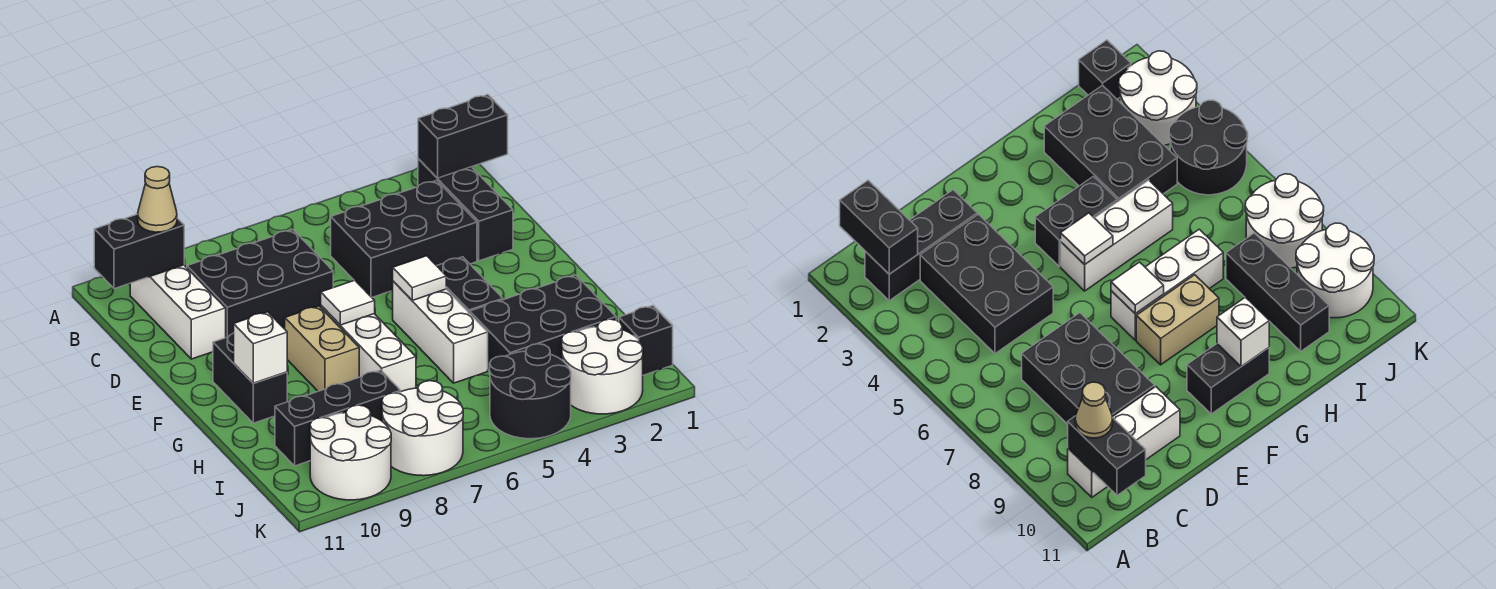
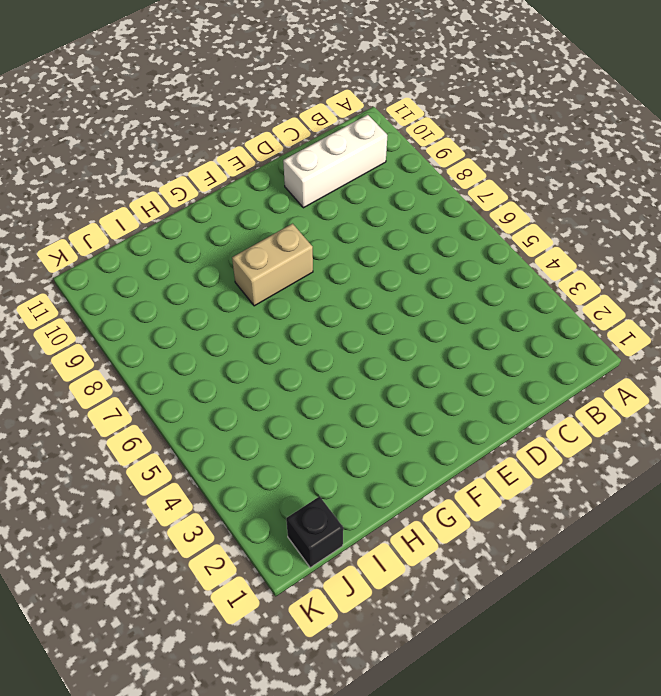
none -> black brick B2:D2 level 1
none -> black brick C3:D5 level 1
none -> black brick C7:D9 level 1

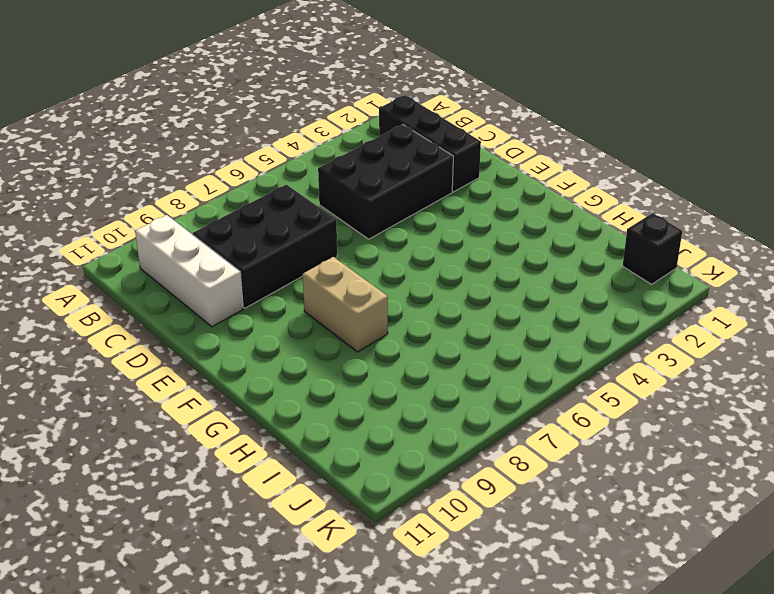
none -> black brick F4:G4 level 1
none -> white brick F5:H5 level 1
none -> white brick F7:H7 level 1

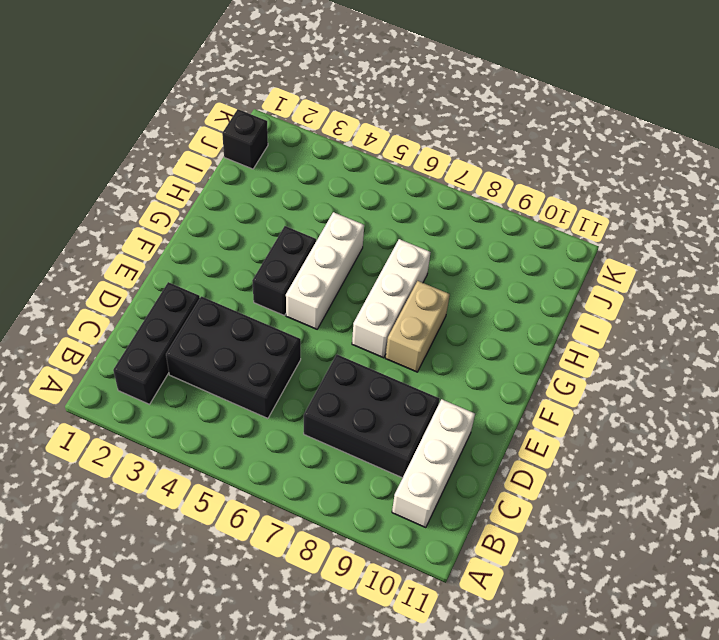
none -> black brick F10:G10 level 1
none -> black brick H2:I4 level 1
none -> black brick I8:I10 level 1

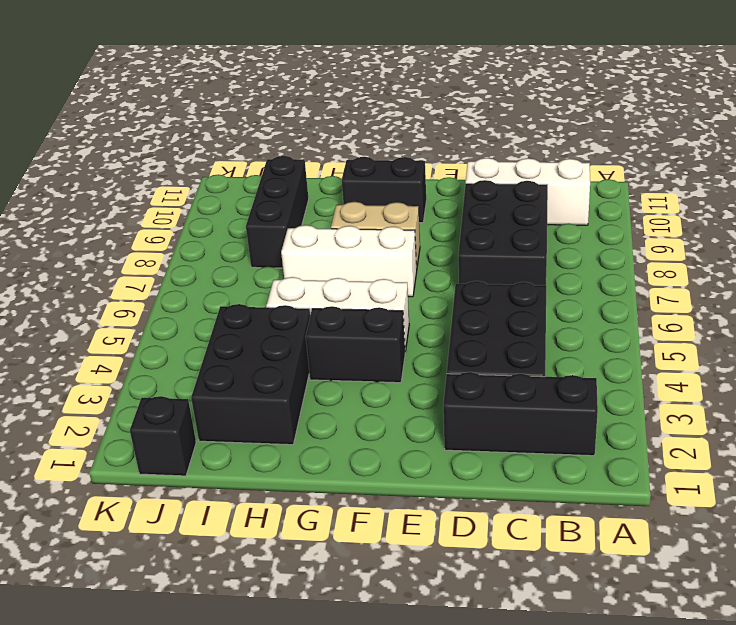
none -> white round brick J2:K3 level 1
none -> black round brick J4:K5 level 1
none -> white round brick J7:K8 level 1

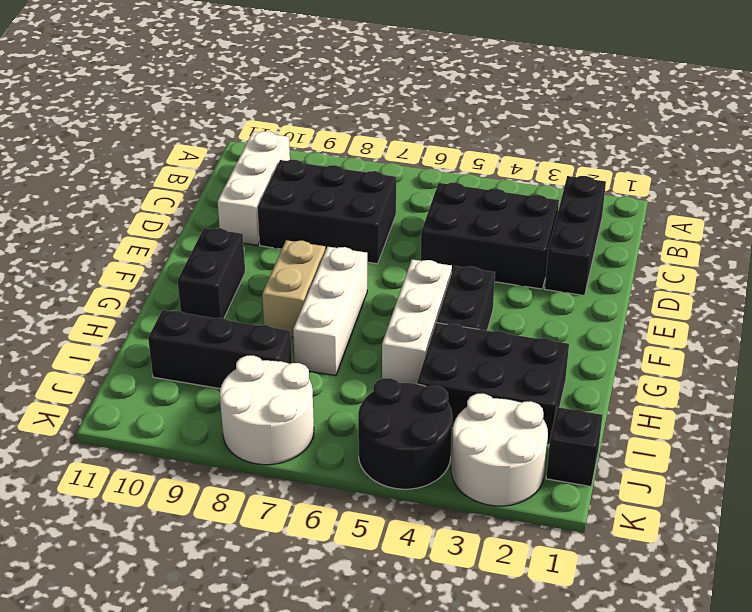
none -> white round brick J9:K10 level 1
none -> black brick B1:B2 level 2
none -> black brick B10:B11 level 2

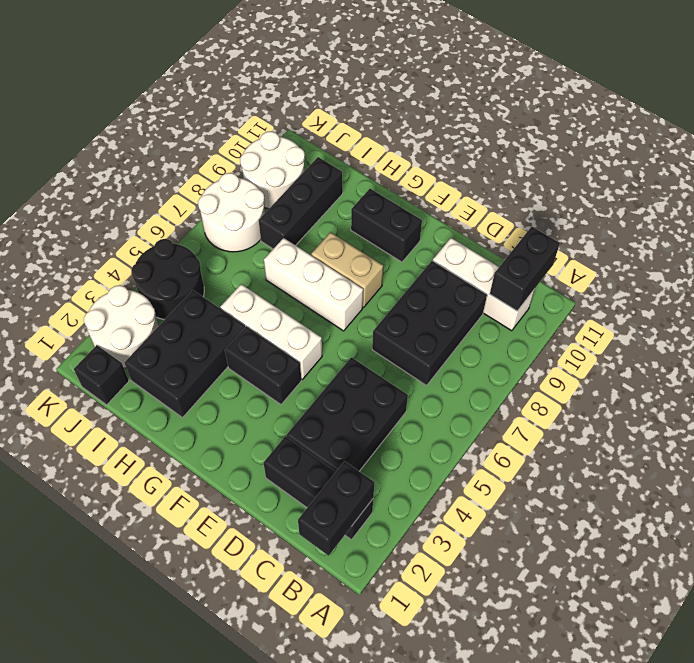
none -> white tile F5 level 2
none -> white tile F7 level 2
none -> white brick G10 level 2

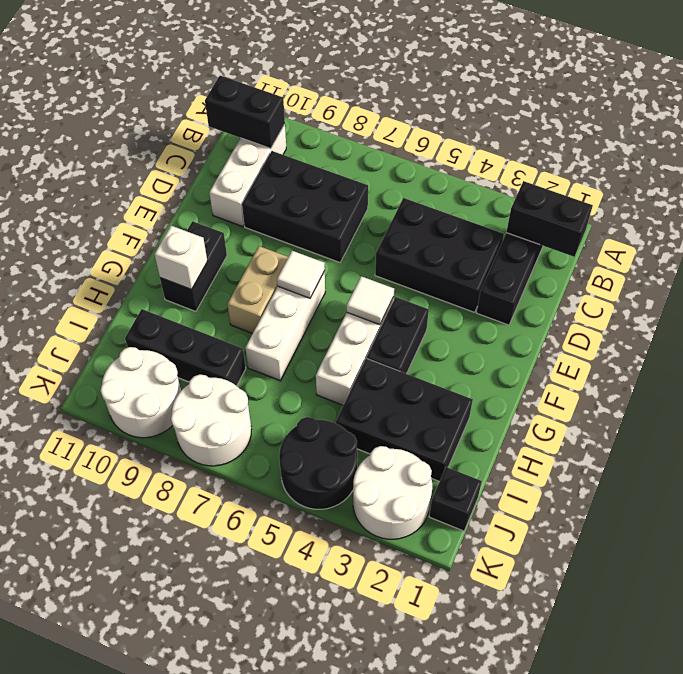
none -> tan cone B10 level 3

